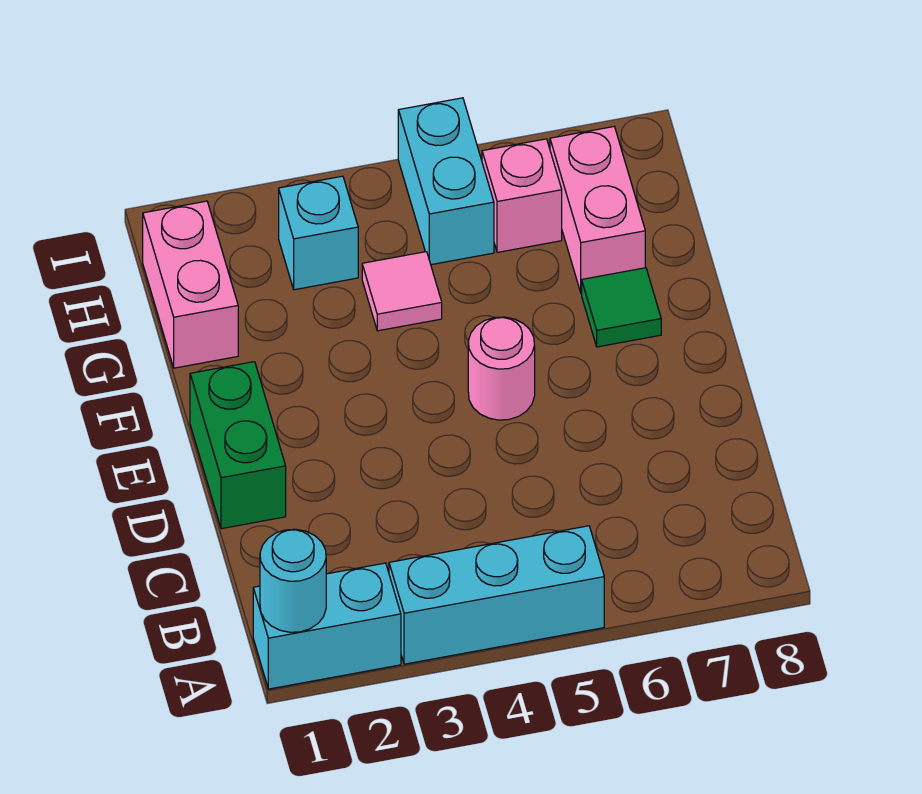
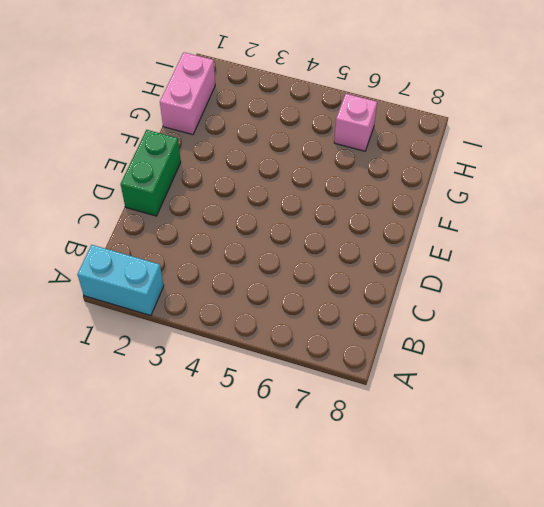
none -> cyan brick A3:A5 level 1
none -> pink round brick E5 level 1
none -> green tile F7 level 1

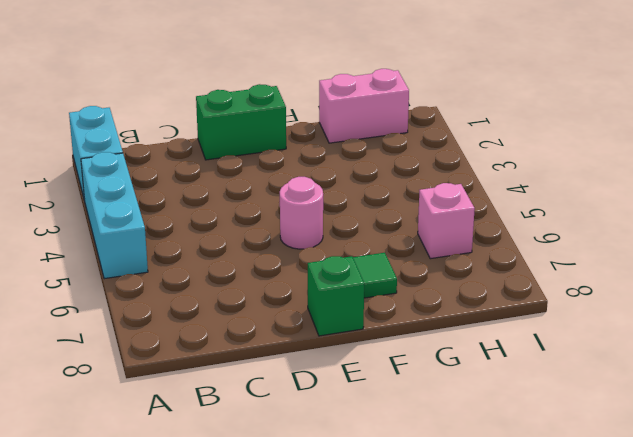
green brick E8 level 1 -> none
none -> pink tile G4 level 1
none -> pink brick G7:H7 level 1
none -> cyan brick H3 level 1

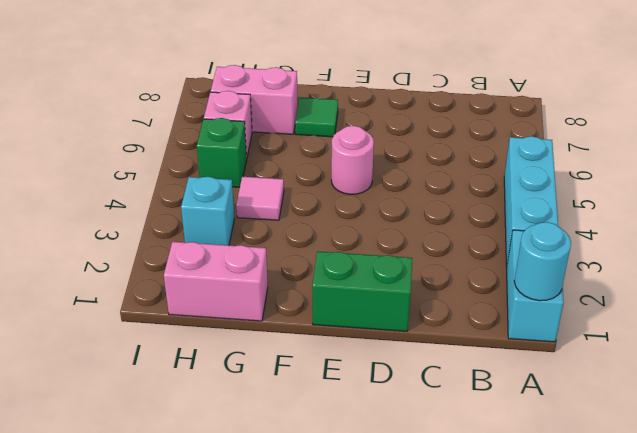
green brick H5 level 1 -> cyan brick H5:I5 level 1

